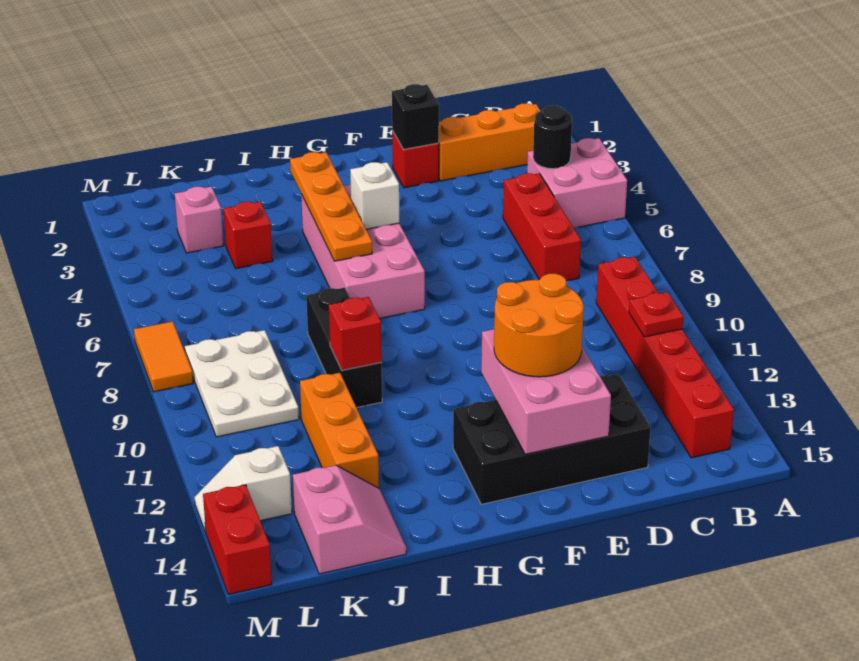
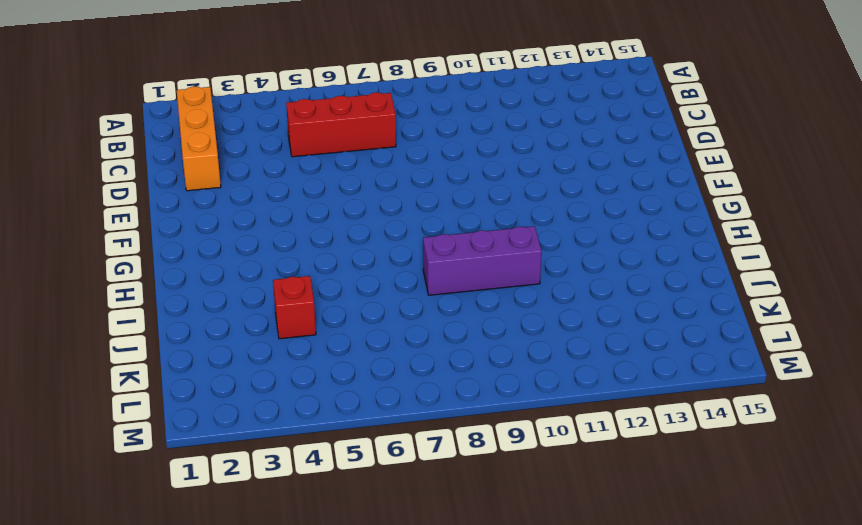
purple brick I8:I10 level 1 -> black brick I8:I10 level 1
none -> pink brick A4:B5 level 1
none -> red brick B9:B14 level 1
none -> black brick D13:G14 level 1

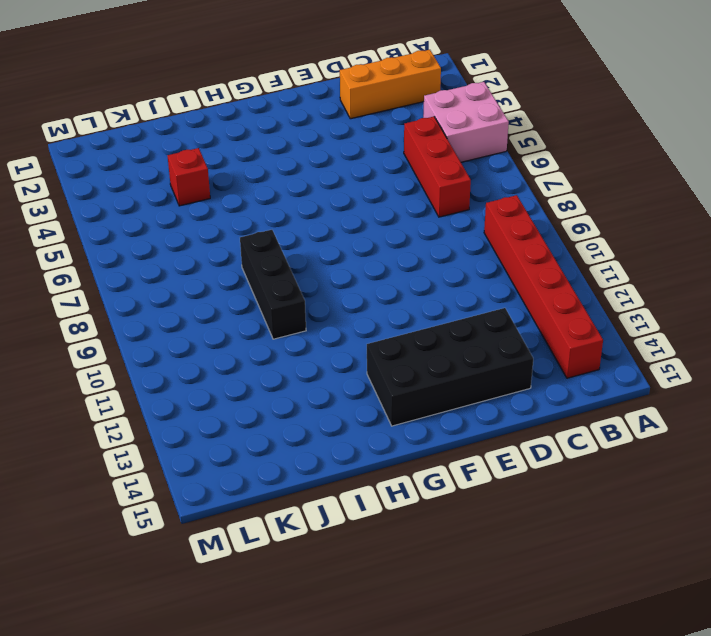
none -> red brick E2 level 1
none -> pink brick G4:H7 level 1
none -> orange brick J11:J13 level 1

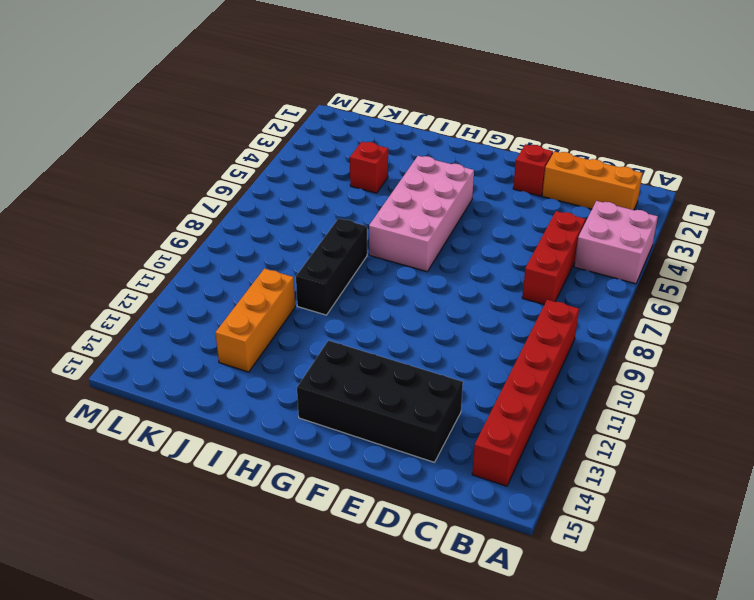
none -> pink slope J14:K15 level 1 top K
none -> pink brick K3 level 1
none -> white plate K8:L10 level 1

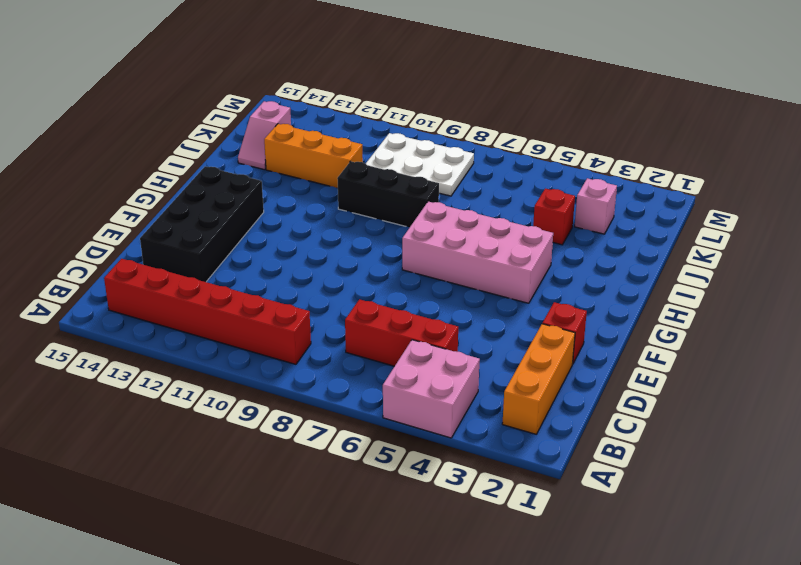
pink slope J14:K14 level 1 top K -> pink slope J14:K15 level 1 top K
none -> white slope L13:M13 level 1 top L
none -> orange tile M7:M8 level 1
none -> red brick M14:M15 level 1

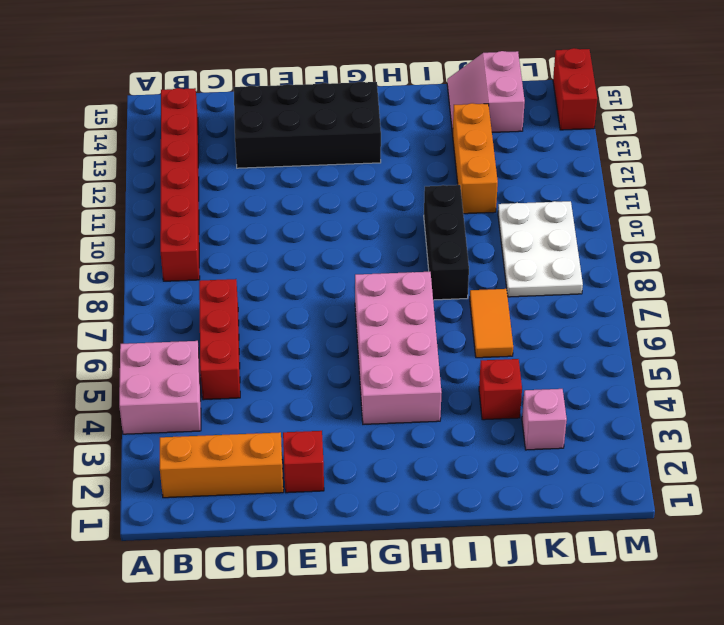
orange tile J6:J7 level 1 -> orange tile M7:M8 level 1
none -> white slope L13:M13 level 1 top L
none -> black round brick B4 level 2
none -> red plate B11 level 2

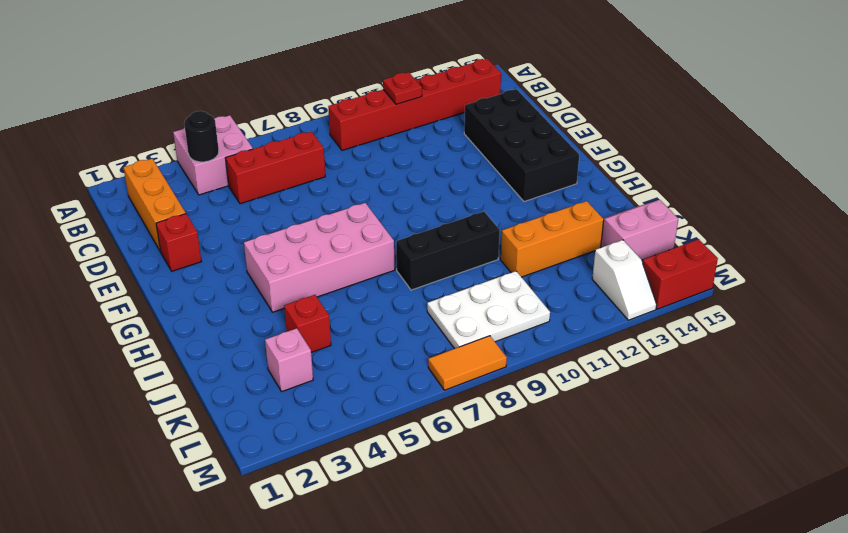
none -> black brick E2 level 2
none -> pink brick E12:F14 level 2
none -> white brick G5 level 2

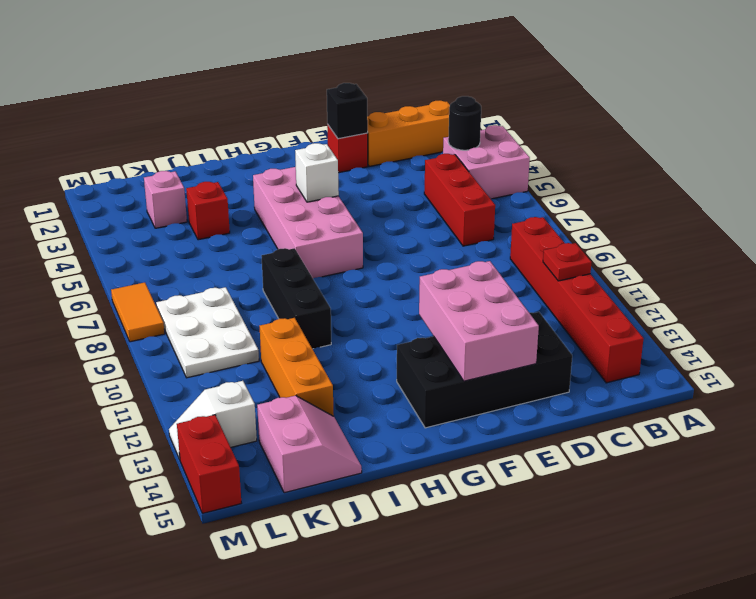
none -> orange plate H3:H6 level 2
none -> red brick I10 level 2
none -> orange round brick E12:F13 level 3

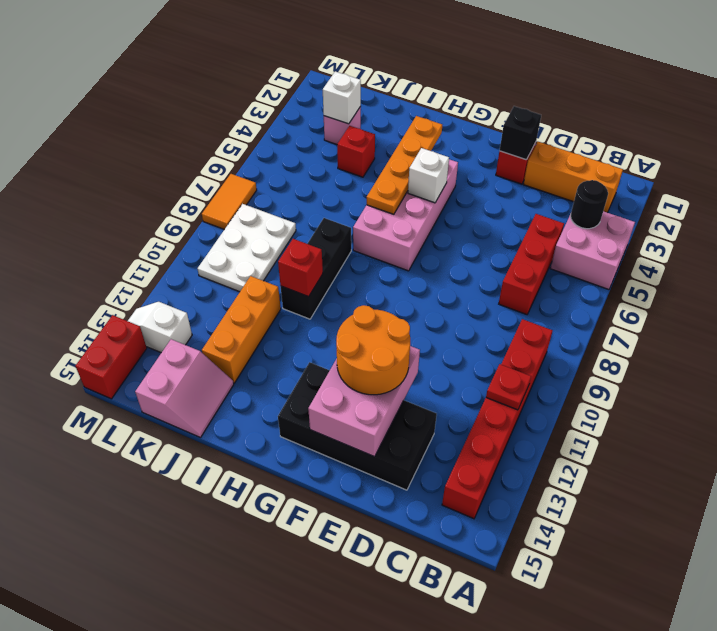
white brick K3 level 2 -> none

